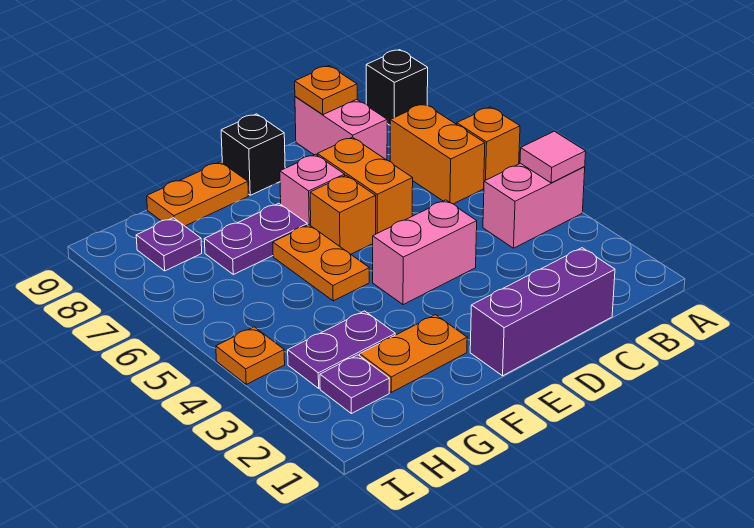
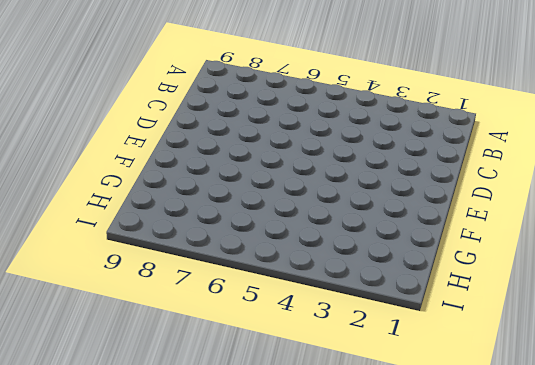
none -> pink brick A4:B4 level 1
none -> orange brick A6 level 1
none -> black brick A9 level 1

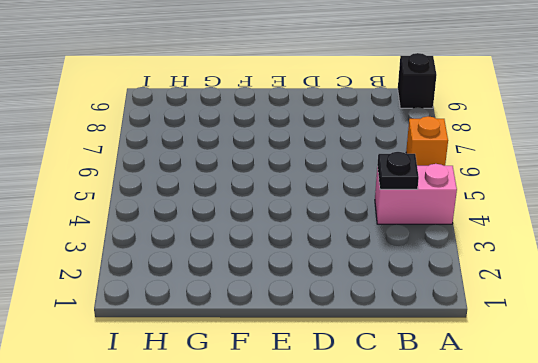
black plate B4 level 2 -> none
none -> orange brick B6:B7 level 1
none -> purple brick C1:E1 level 1
none -> pink brick C8:C9 level 1

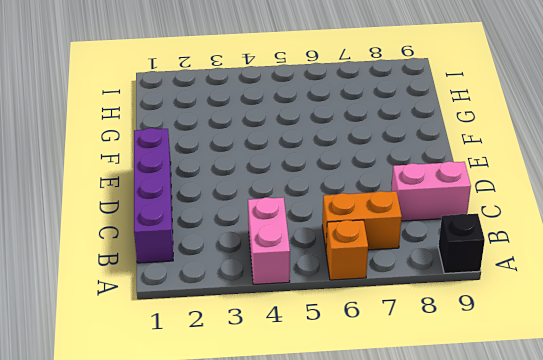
purple brick B1:E1 level 1 -> purple brick C1:E1 level 1
none -> pink brick D4:E4 level 1
none -> orange brick D6:D7 level 1
none -> orange brick E6 level 1

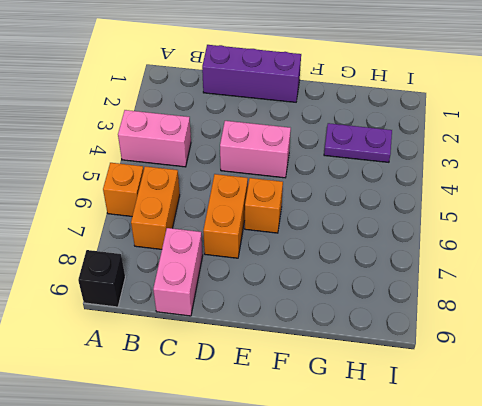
none -> pink brick E7 level 1
none -> black brick E9 level 1
none -> orange plate F2:G2 level 1

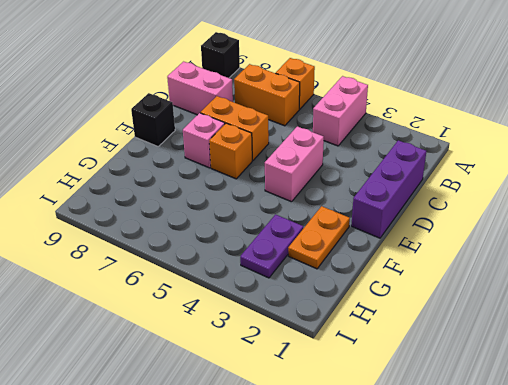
none -> orange plate F5:F6 level 1
none -> purple plate F7:G7 level 1
none -> orange plate F9:G9 level 1

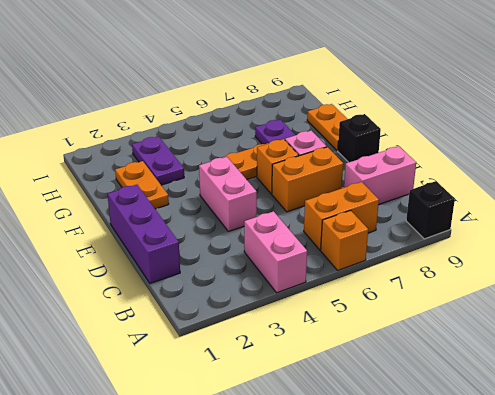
none -> purple plate H2 level 1
none -> purple plate H8 level 1
none -> orange plate I4 level 1

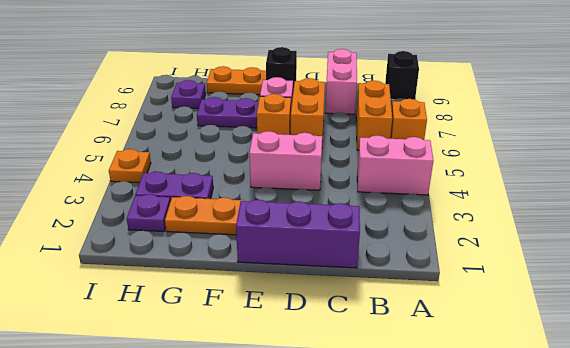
none -> orange plate F5:F6 level 1
none -> pink tile A4 level 2
none -> orange plate C9 level 2

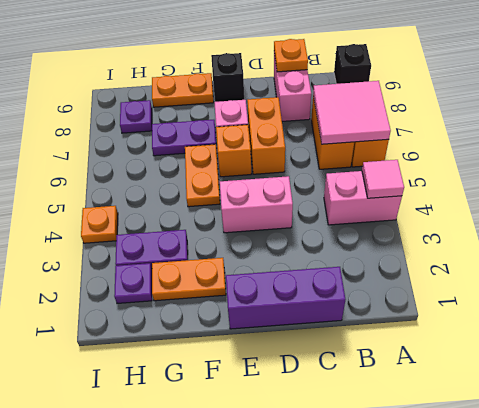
pink tile A6:B7 level 2 -> none

